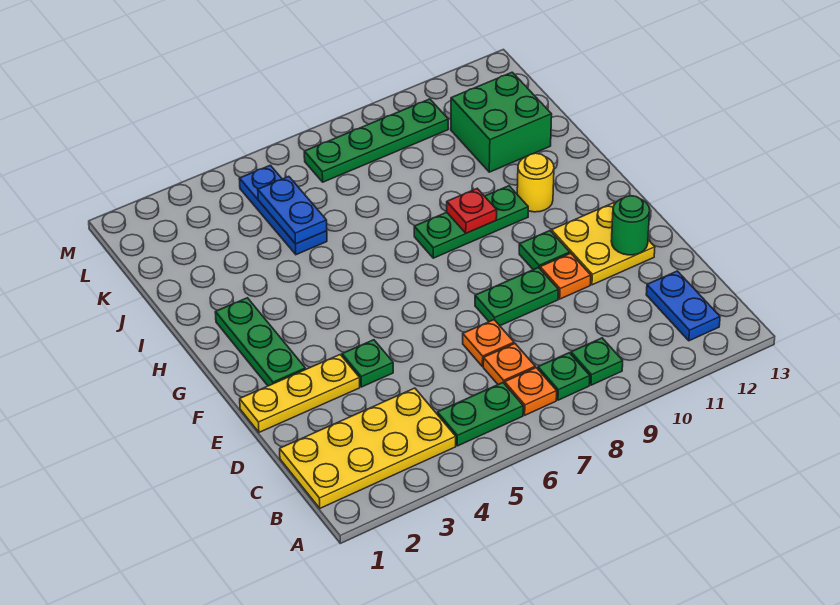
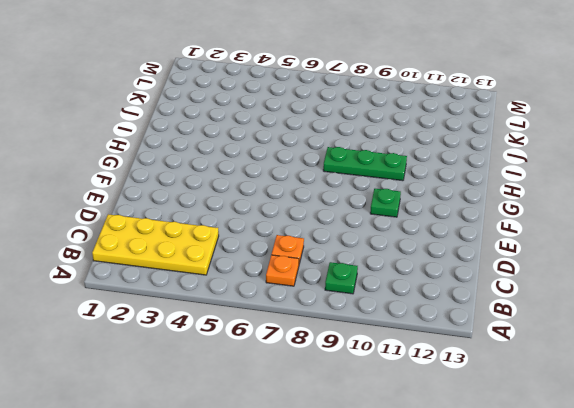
none -> green plate B5:B6 level 1
none -> green plate B8 level 1
none -> blue plate B12:C12 level 1

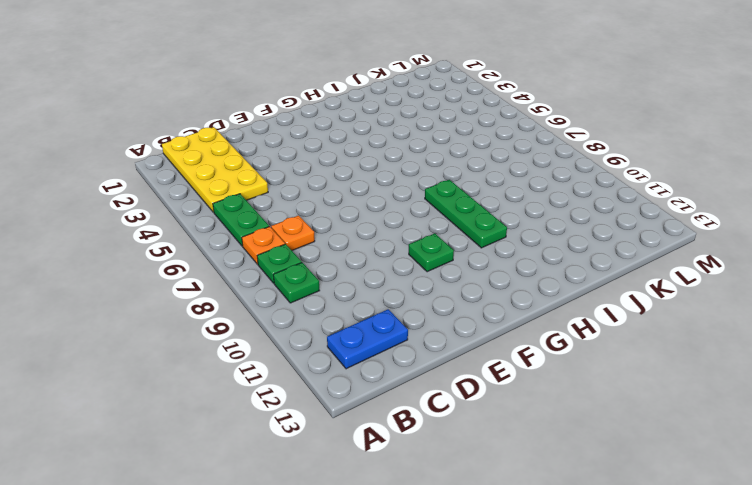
none -> orange plate D7 level 1
none -> yellow plate E1:E3 level 1
none -> green plate E4 level 1

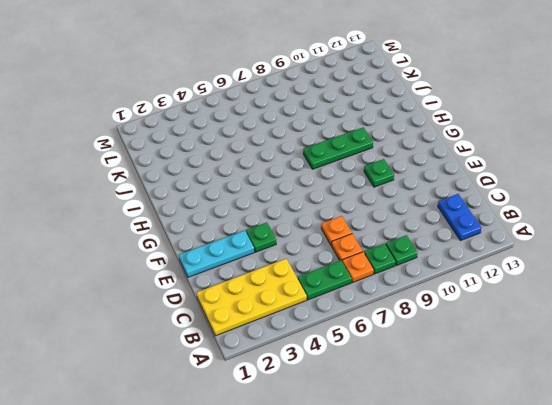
cyan plate E1:E3 level 1 -> yellow plate E1:E3 level 1
none -> green plate E8:E9 level 1
none -> orange plate E10 level 1
none -> yellow plate E11:F12 level 1

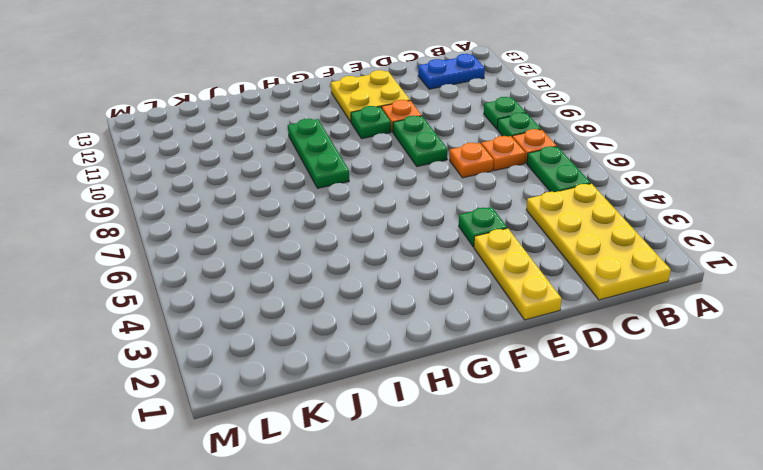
none -> green plate F2:H2 level 1
none -> yellow round brick H11 level 1
none -> blue plate J5:L5 level 1

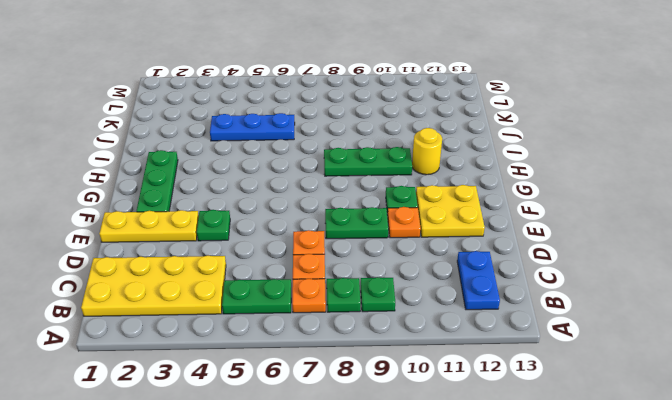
blue plate J4:J6 level 1 -> blue plate J5:L5 level 1
none -> green brick J11:K12 level 1
none -> green plate L7:L10 level 1
none -> green round brick E12 level 2

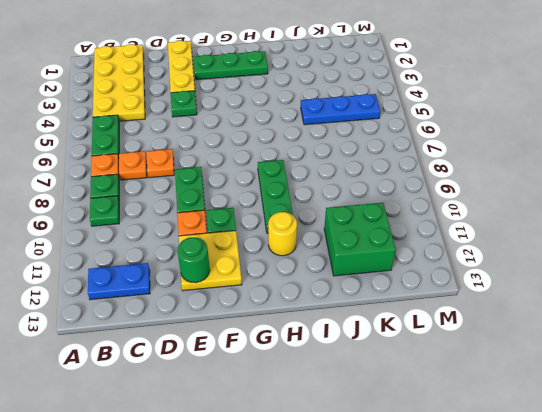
none -> green plate L7:L10 level 1
none -> red plate H9 level 2
none -> blue plate J5:K5 level 2

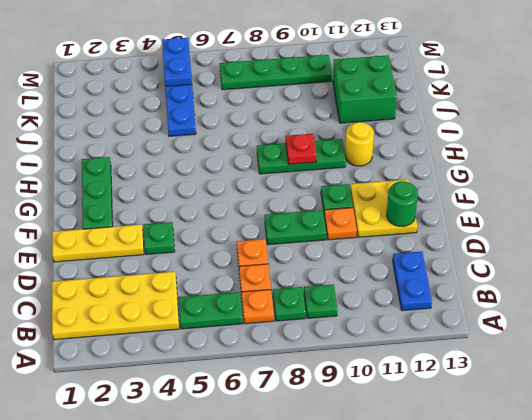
blue plate L5:M5 level 2 -> blue plate J5:K5 level 2

